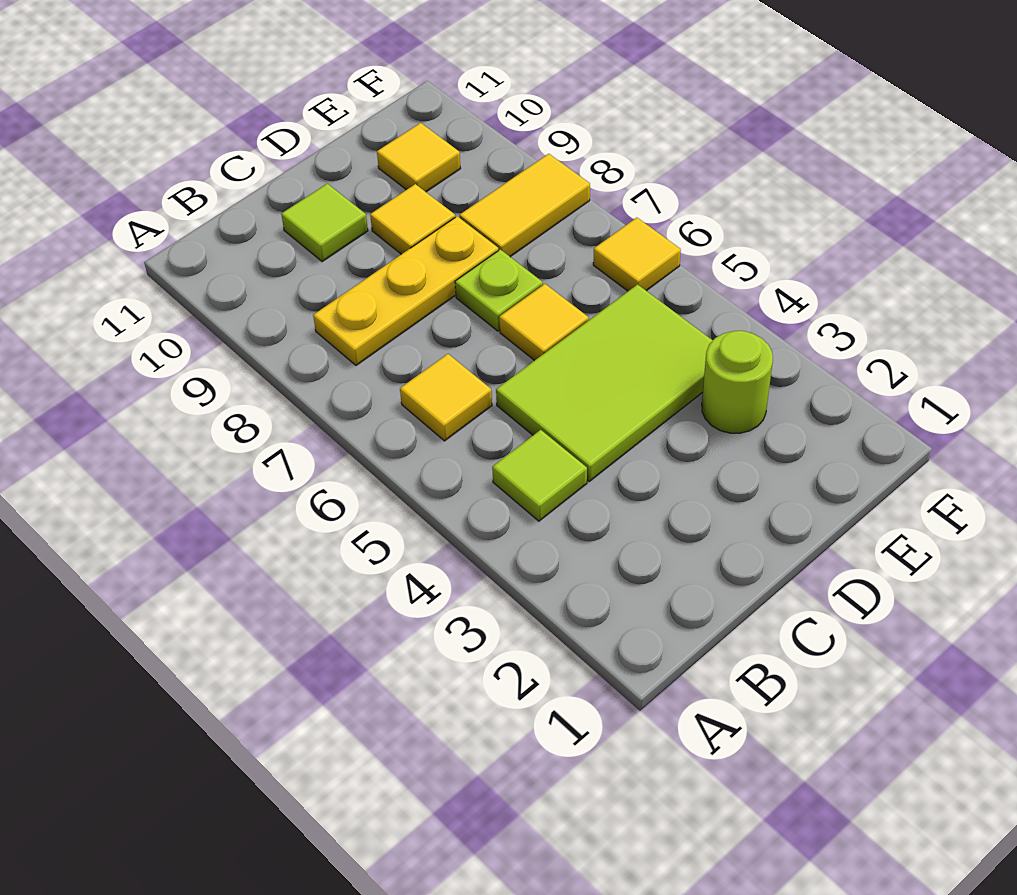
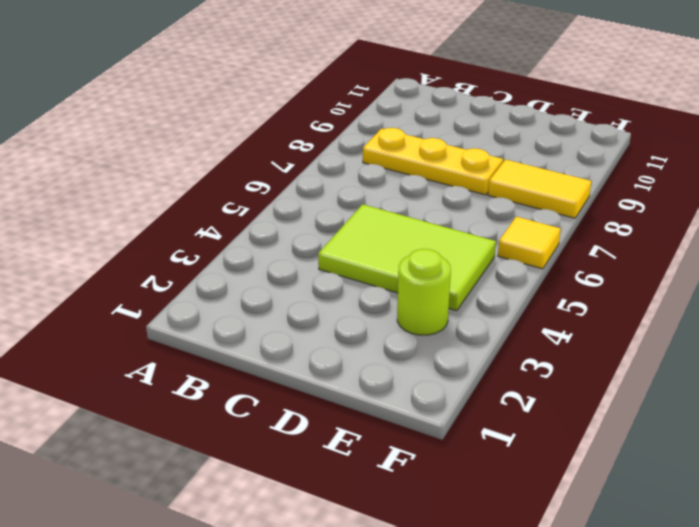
none -> lime tile B4 level 1
none -> yellow tile B6 level 1
none -> lime tile C10 level 1

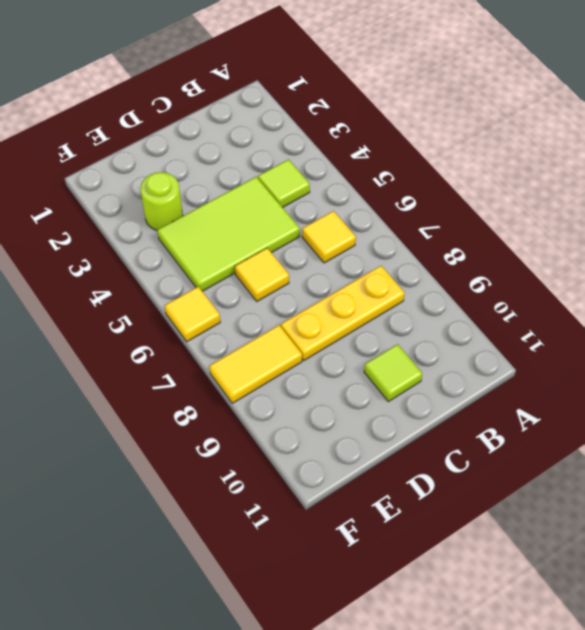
none -> lime plate D7 level 1
none -> yellow tile D9 level 1
none -> yellow tile E10 level 1

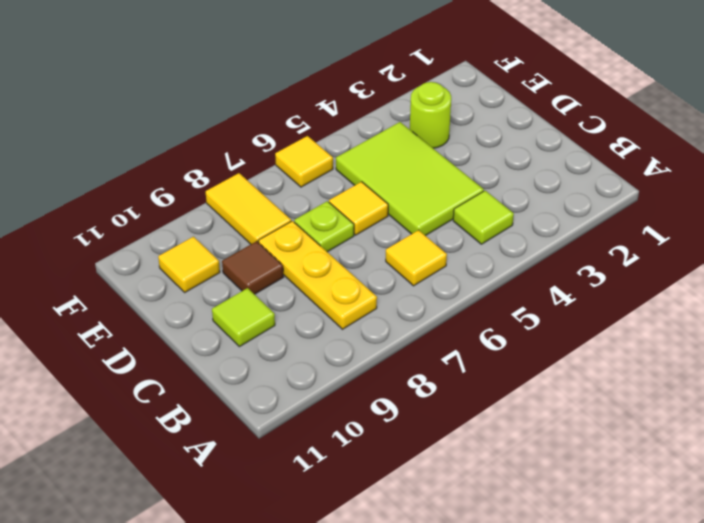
brown tile D9 level 1 -> yellow tile D9 level 1

